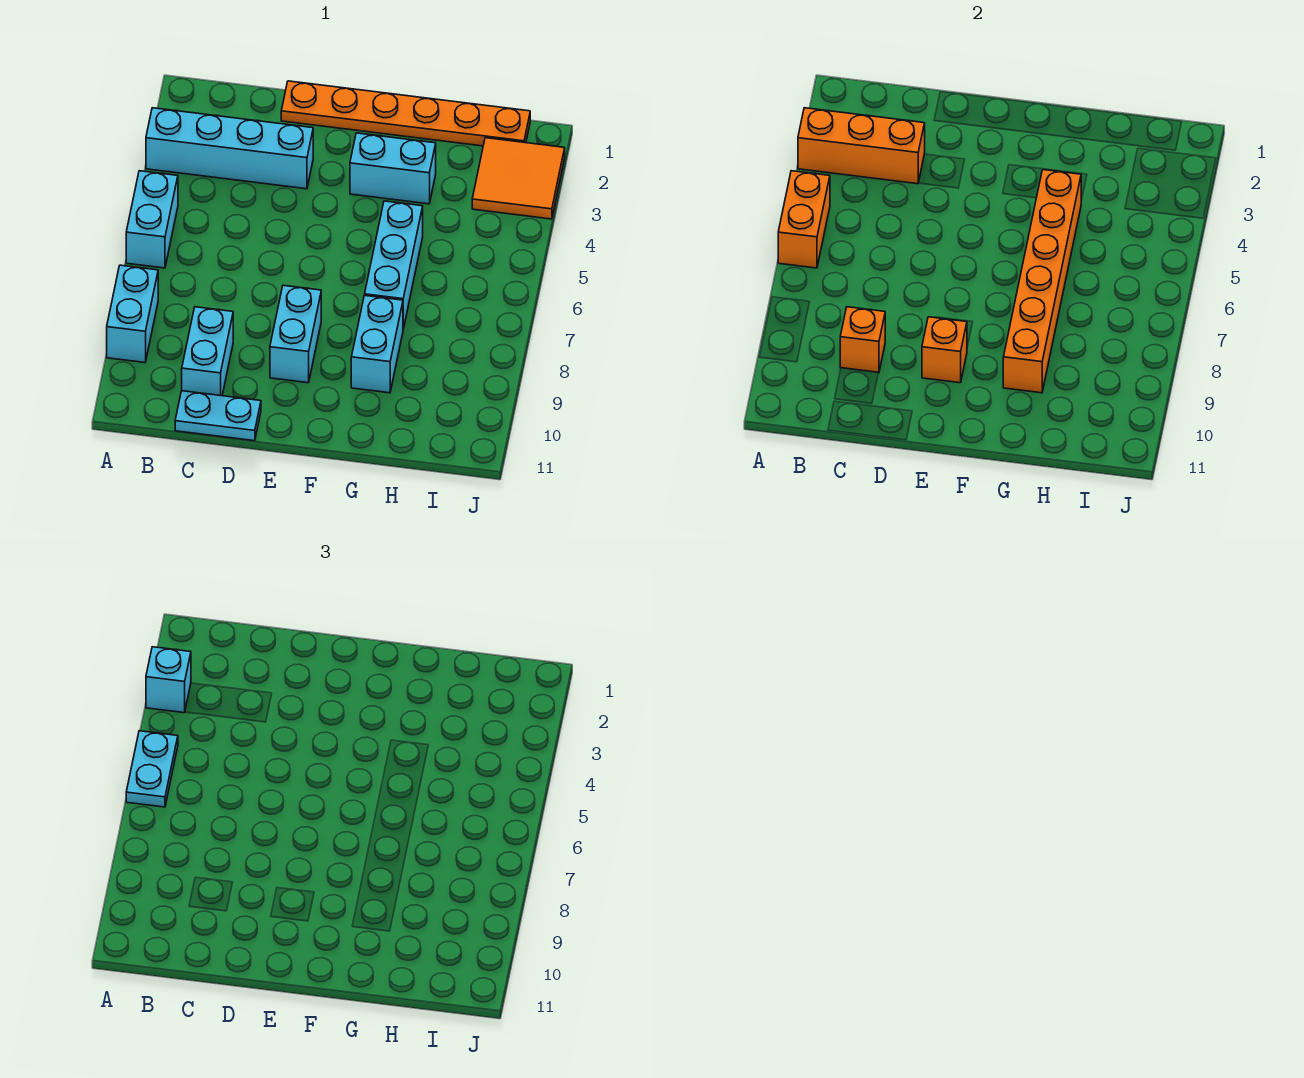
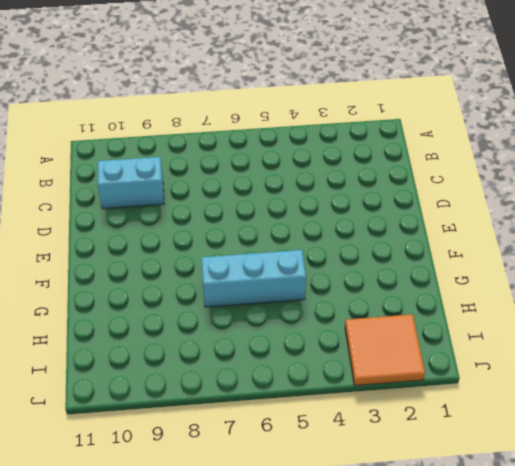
none -> cyan brick A3:D3 level 1
none -> cyan brick A5:A6 level 1
none -> cyan brick A8:A9 level 1

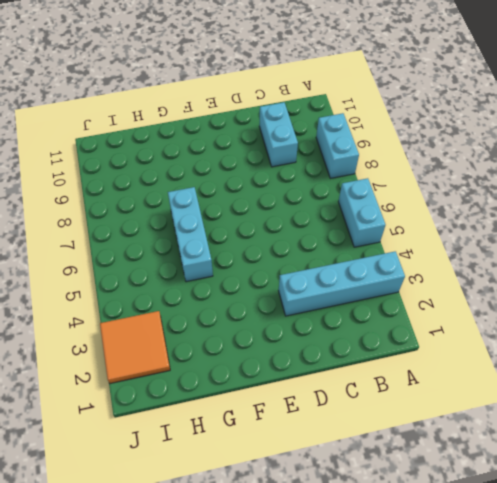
none -> cyan plate C11:D11 level 1
none -> orange plate D1:I1 level 1
none -> cyan brick E8:E9 level 1

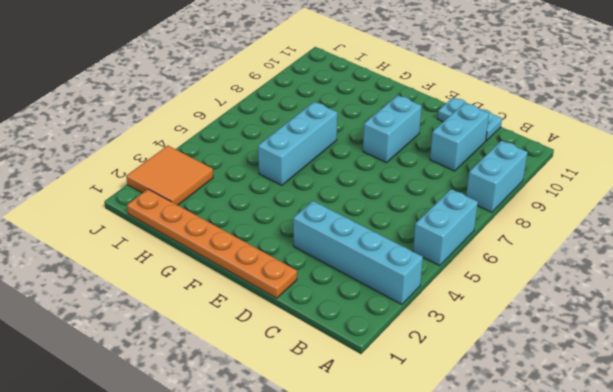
none -> cyan brick F3:G3 level 1
none -> cyan brick G8:G9 level 1
none -> orange brick A3:C3 level 2

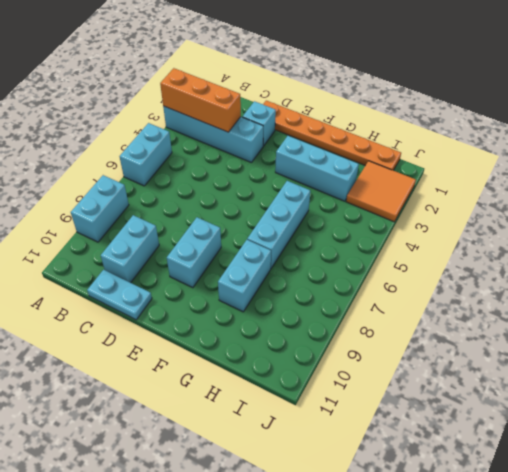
cyan brick D2 level 1 -> cyan brick A3 level 3
cyan brick F3:H3 level 1 -> cyan brick F3:G3 level 1
none -> orange brick A5:A6 level 2
none -> orange brick C9 level 2
none -> orange brick E9 level 2

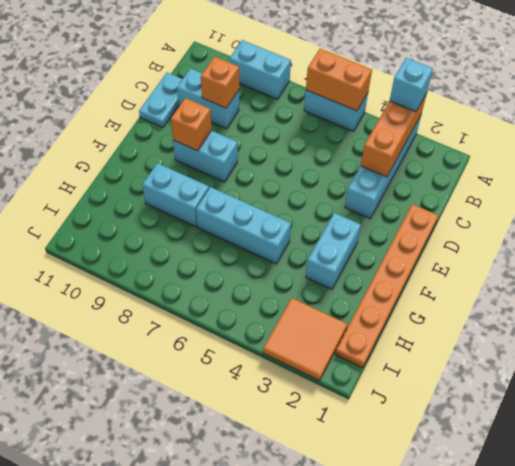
none -> orange brick G4:G9 level 2
none -> cyan plate A5:A6 level 3

